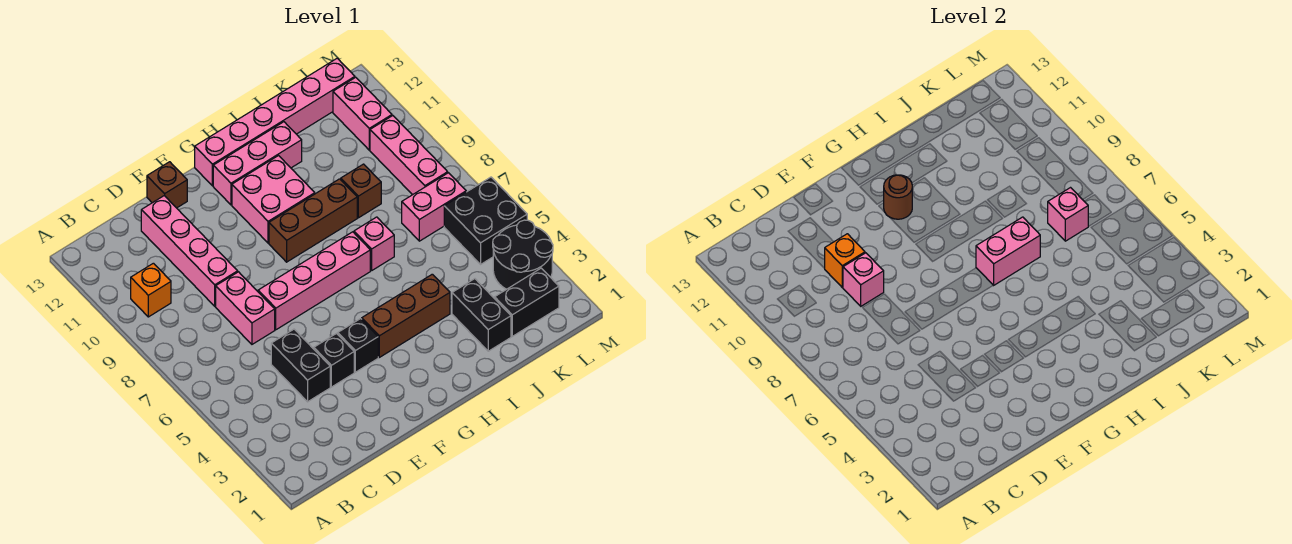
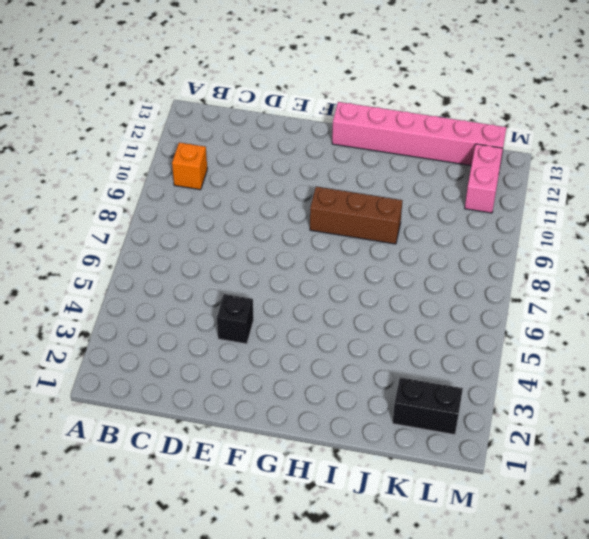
none -> black brick D4:D5 level 1
none -> pink brick D7:D8 level 1
none -> pink brick D9:D12 level 1

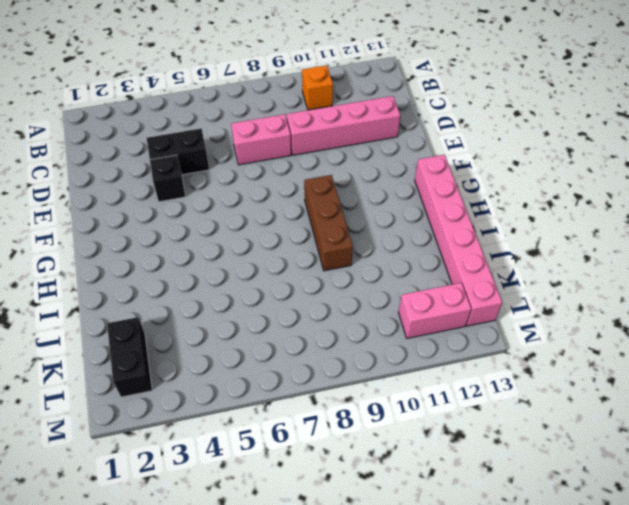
none -> pink brick E7:H7 level 1
none -> brown brick E13 level 1
none -> black brick F4 level 1

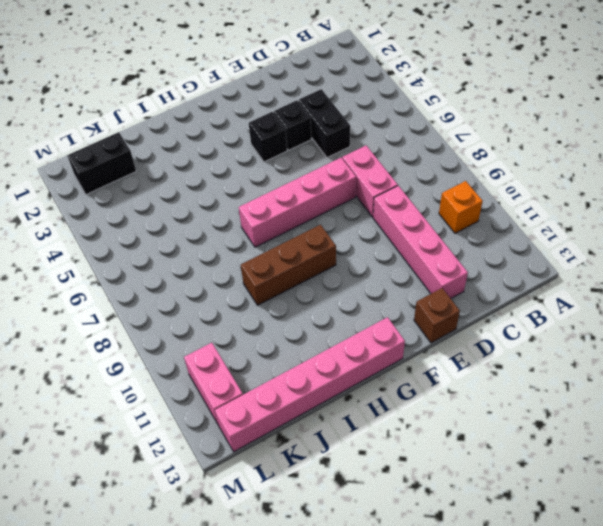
none -> brown brick G4:I4 level 1
none -> pink brick G10:H11 level 1
none -> pink brick G12:I12 level 1

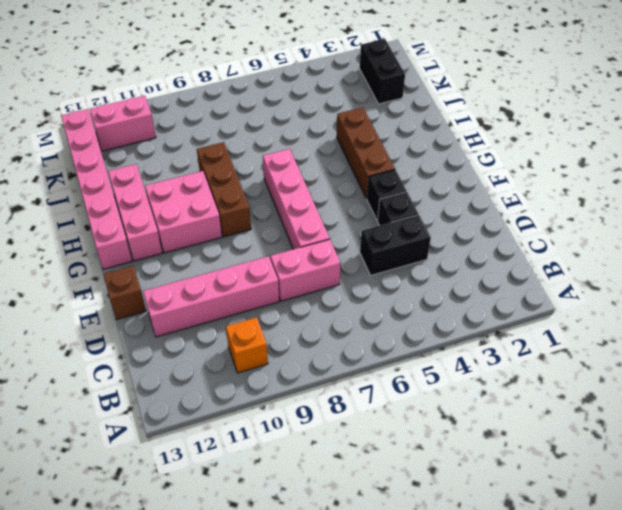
none -> pink brick I7 level 1
none -> black brick J2:J3 level 1
none -> brown brick J9 level 1

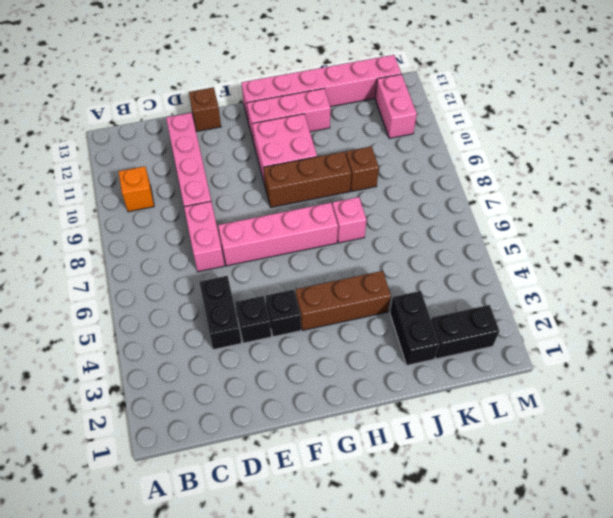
none -> pink brick K7:L7 level 1
none -> black round brick L3:M4 level 1
none -> black brick L5:M6 level 1

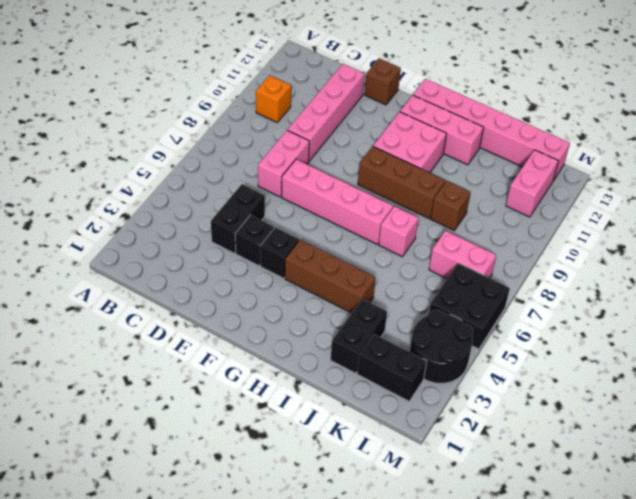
none -> pink brick L8:L10 level 1
none -> pink brick D9 level 2
none -> orange brick D10 level 2

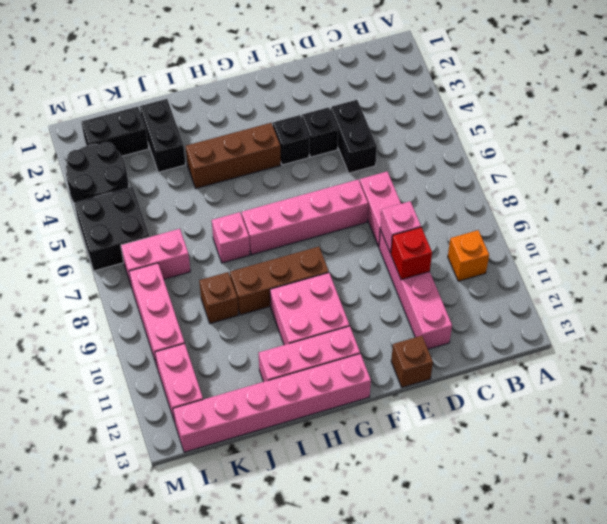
red brick D10 level 2 -> orange brick D10 level 2
none -> brown round brick G11 level 2
none -> pink brick H7:I7 level 2
none -> pink brick K7 level 2

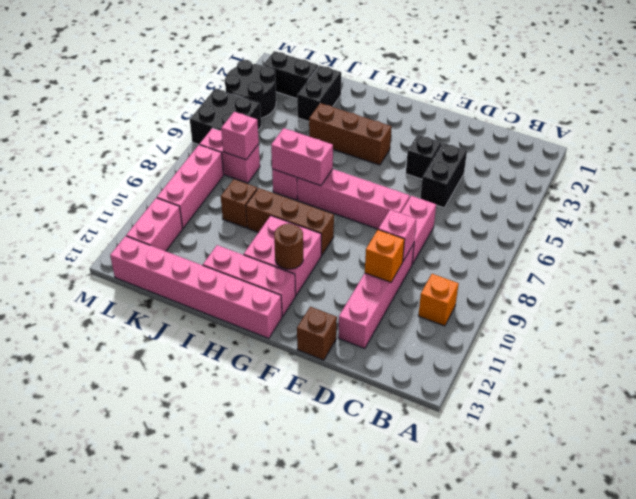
none -> black brick F4 level 1

